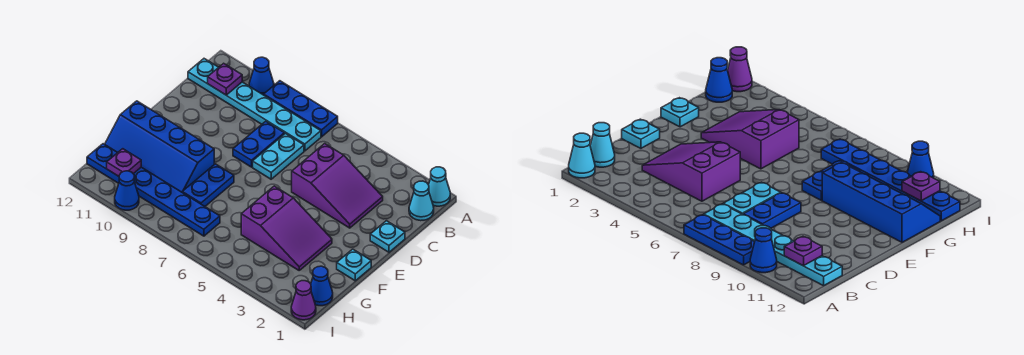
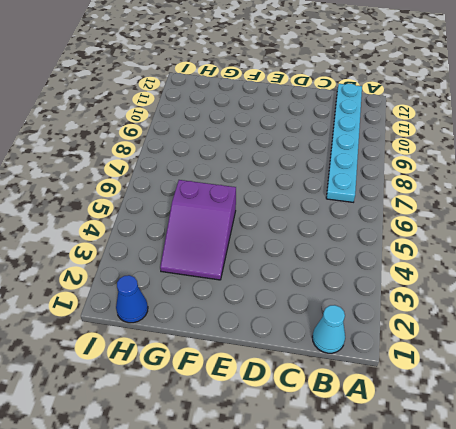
none -> cyan cone A1 level 1
none -> blue plate A7:A9 level 1
none -> blue cone A10 level 1

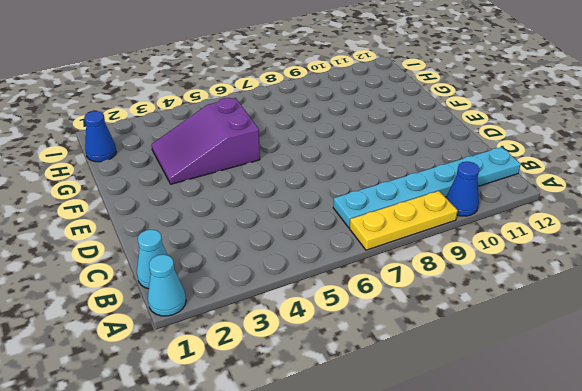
yellow plate A7:A9 level 1 -> blue plate A7:A9 level 1
none -> purple slope C3:D5 level 1 top 5
none -> cyan plate C7:D7 level 1
none -> blue plate C8:D8 level 1

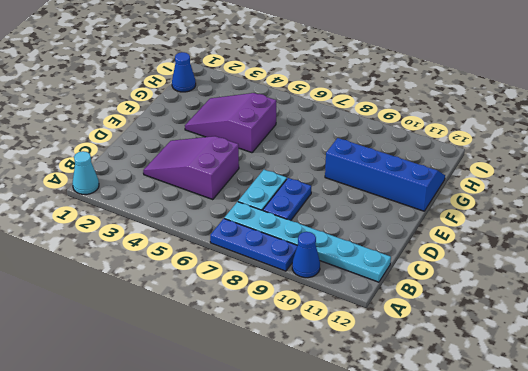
none -> cyan cone B1 level 1
none -> cyan plate D1 level 1
none -> cyan plate F1 level 1

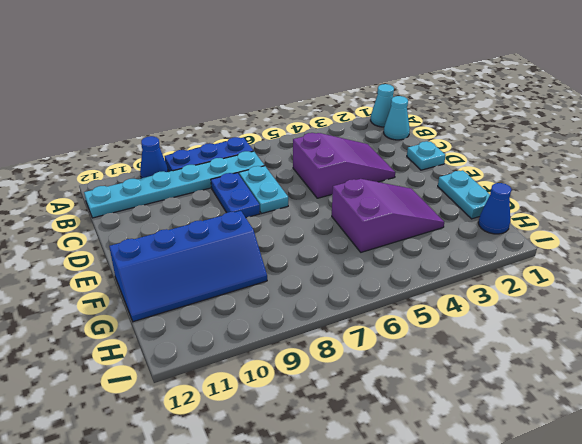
cyan plate F1:G1 level 1 -> cyan plate F1 level 1
none -> blue plate F8:G8 level 1
none -> blue plate H7:H12 level 1
none -> purple cone I1 level 1

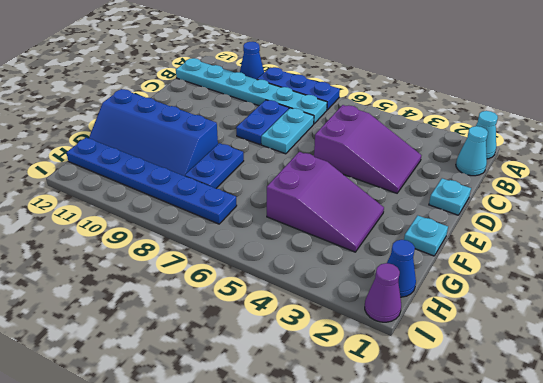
none -> blue cone I10 level 1
none -> purple plate B11 level 2
none -> purple plate H11 level 2

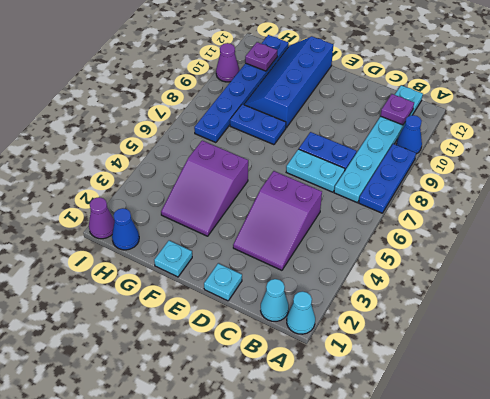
purple cone I10 level 1 -> blue cone I10 level 1

